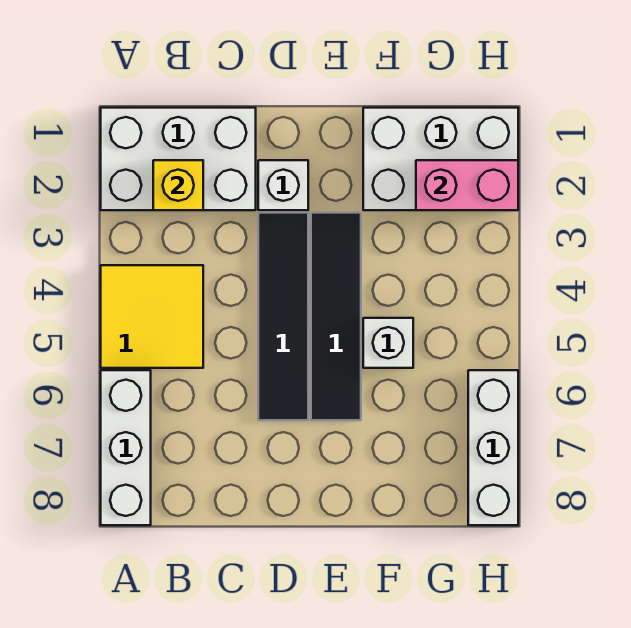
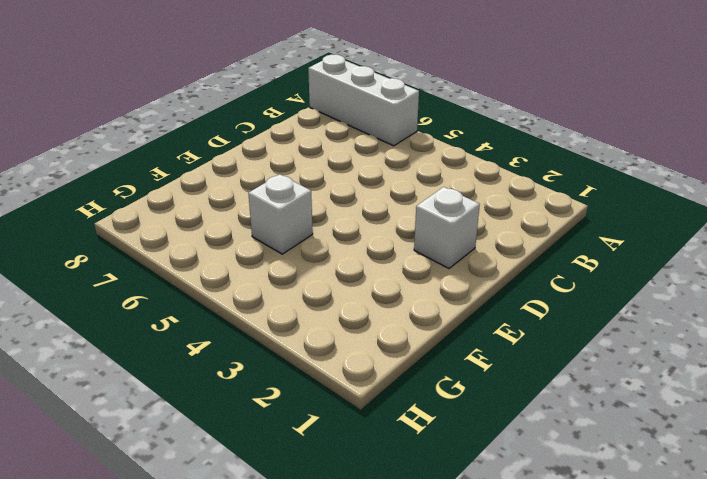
none -> white brick A1:C2 level 1
none -> yellow tile A4:B5 level 1

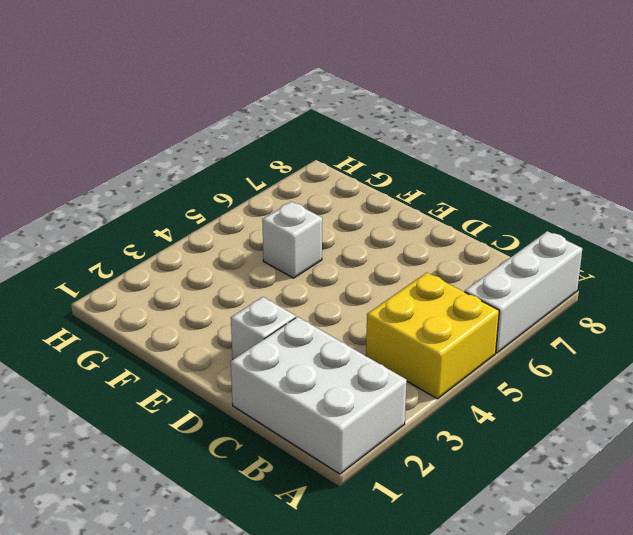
yellow brick A4:B5 level 1 -> yellow tile A4:B5 level 1
none -> black tile D3:D6 level 1
none -> black tile E3:E6 level 1

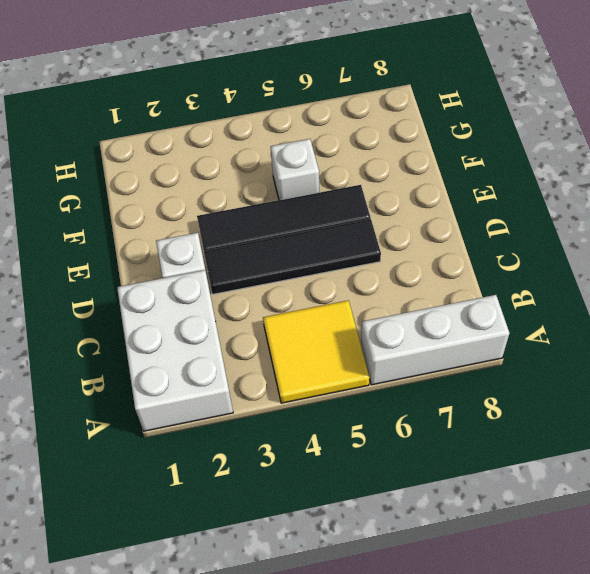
none -> white brick F1:H2 level 1
none -> white brick H6:H8 level 1

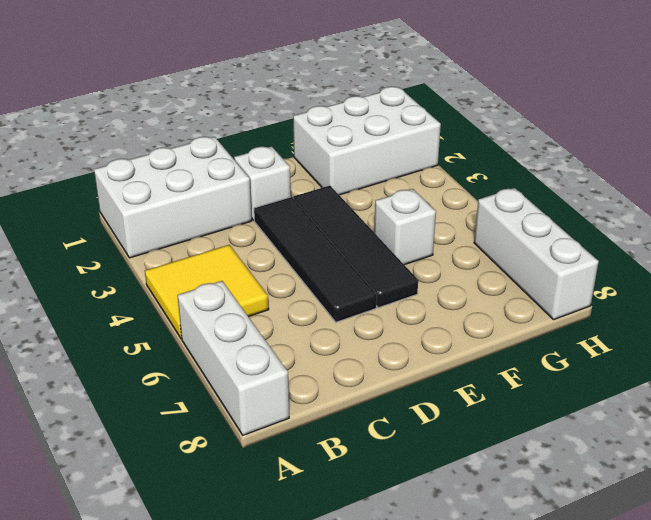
none -> yellow brick B2 level 2
none -> pink brick G2:H2 level 2

